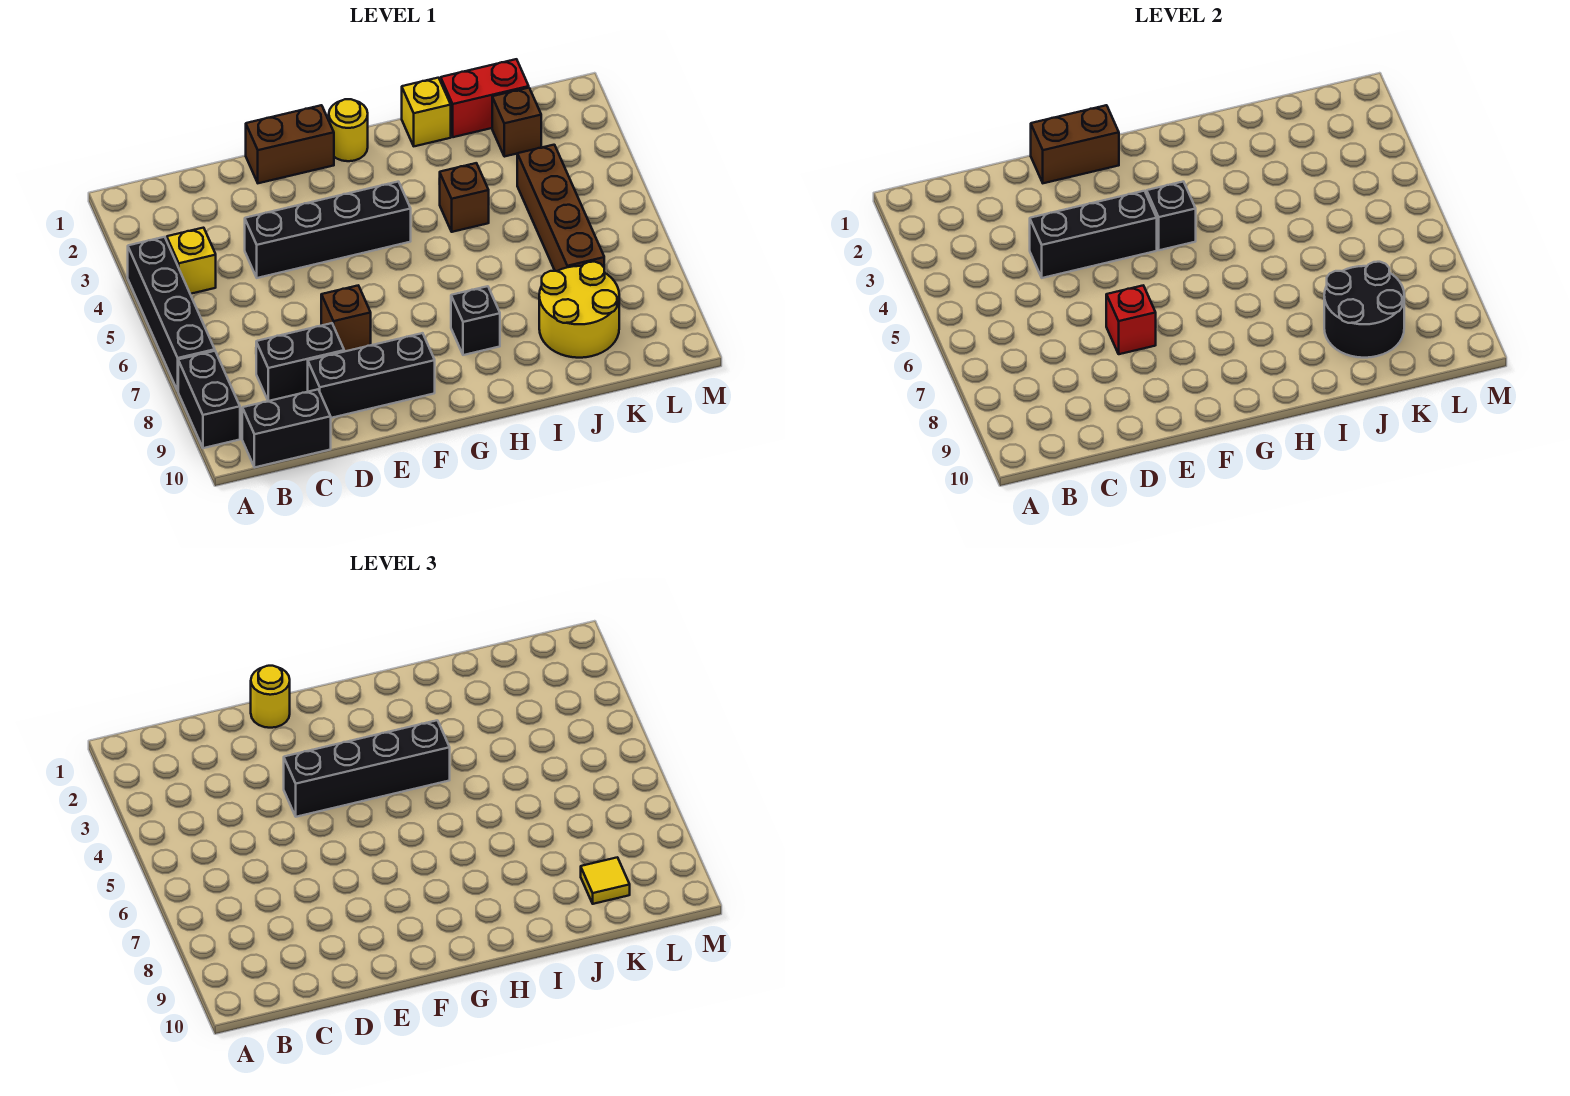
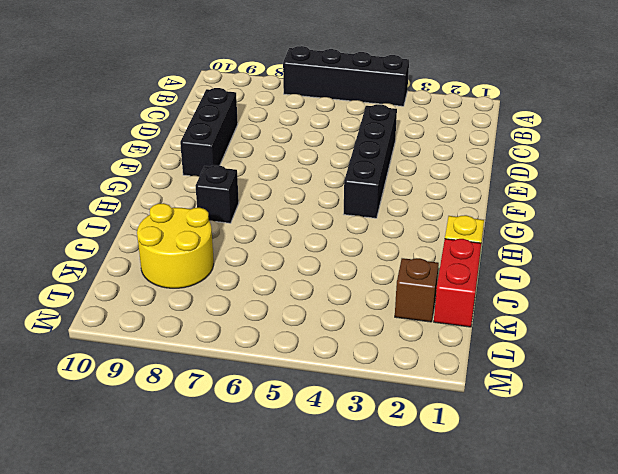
none -> black brick A8:A9 level 1
none -> yellow brick B4 level 1
none -> black brick B10:C10 level 1

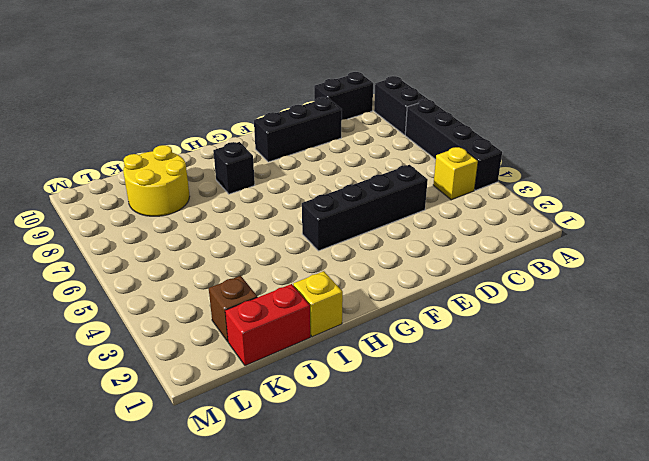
none -> black brick C8:D8 level 1
none -> brown brick E1:F1 level 1
none -> brown brick E7 level 1

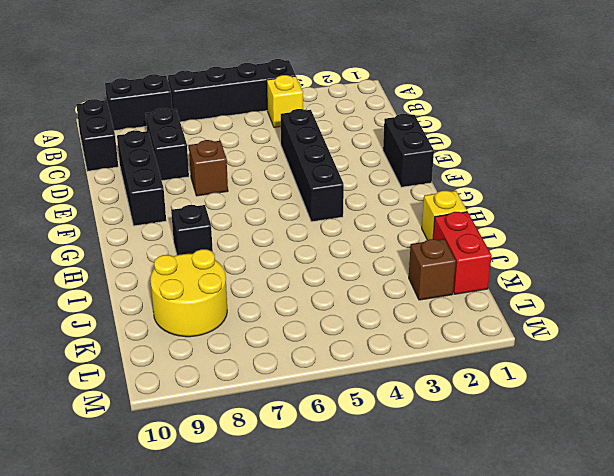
black brick E1:F1 level 1 -> brown brick E1:F1 level 1
none -> yellow round brick G1 level 1
none -> brown brick I4 level 1
none -> brown brick K4:K7 level 1

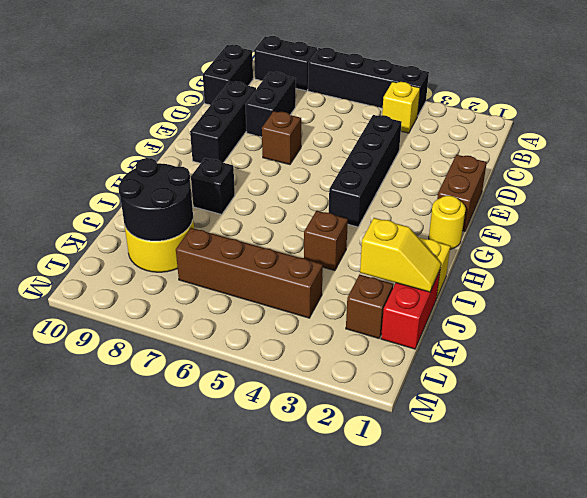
yellow slope J1:J2 level 2 top 2 -> none
none -> black brick D4:F4 level 2
none -> brown brick E1:F1 level 2
none -> red brick E7 level 2

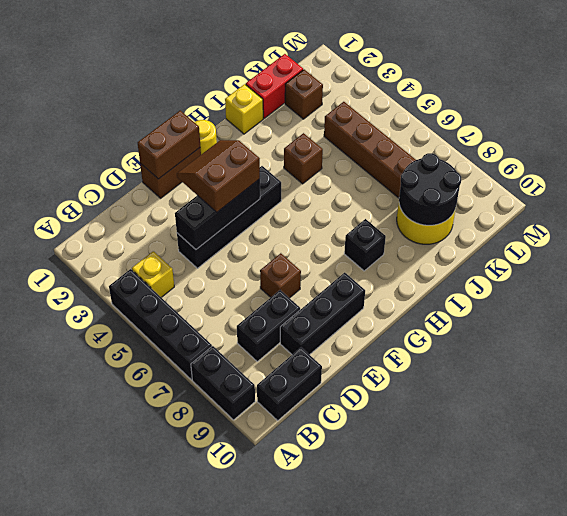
brown slope E3:F4 level 3 top 4 -> black brick E4:H4 level 3
none -> red brick E7 level 2
none -> black brick G4 level 2
none -> yellow round brick E1 level 3

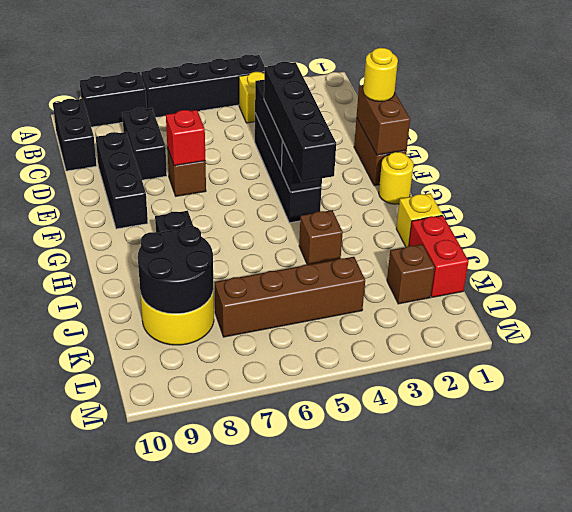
none -> yellow tile K9 level 3

